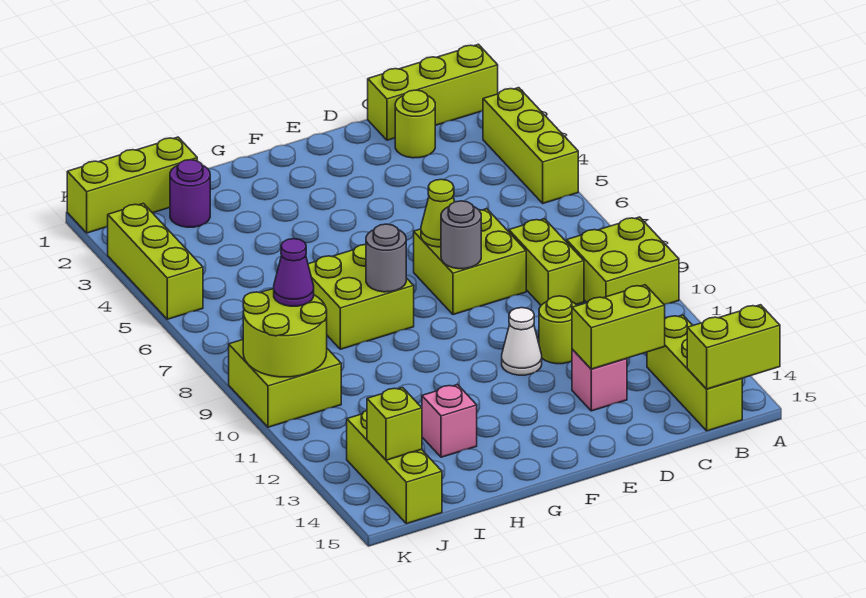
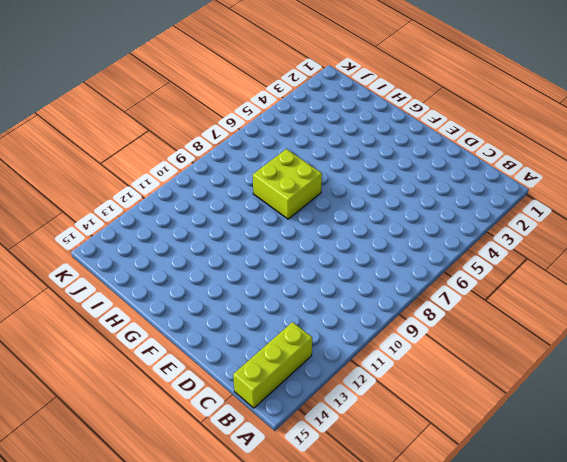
none -> lime brick A1:C1 level 1
none -> lime brick A3:A5 level 1
none -> lime brick A9:B10 level 1

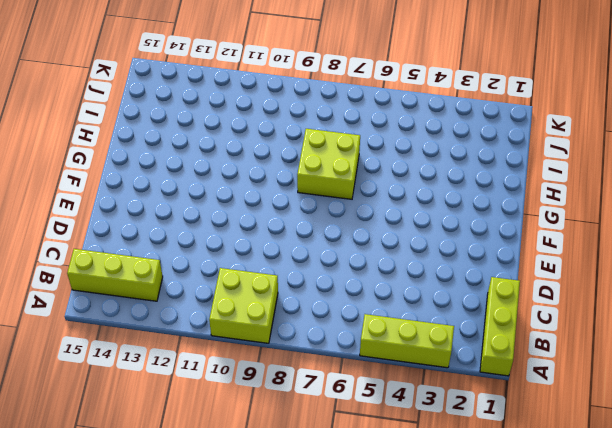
none -> lime round brick C2 level 1
none -> lime brick C8:C9 level 1
none -> lime brick D7:E8 level 1

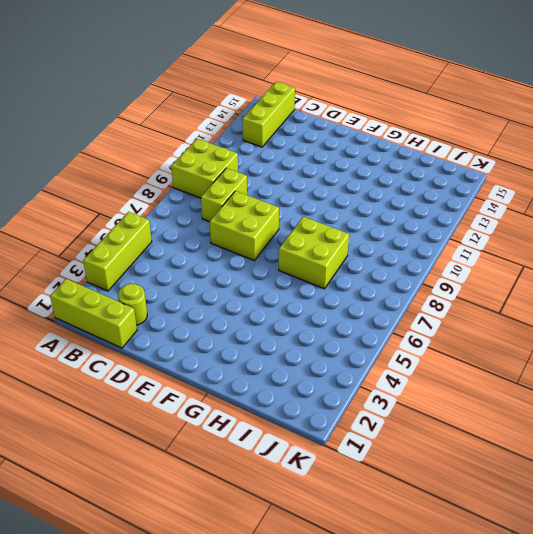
none -> lime round brick D11 level 1
none -> pink brick D13 level 1
none -> white cone E11 level 1

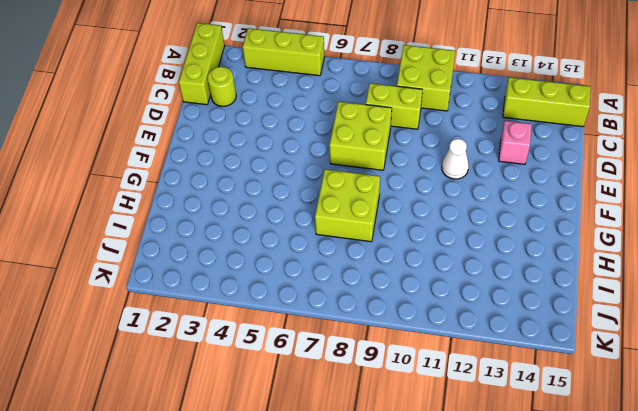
none -> lime round brick D11 level 1
none -> pink brick H13 level 1
none -> lime brick I1:K1 level 1

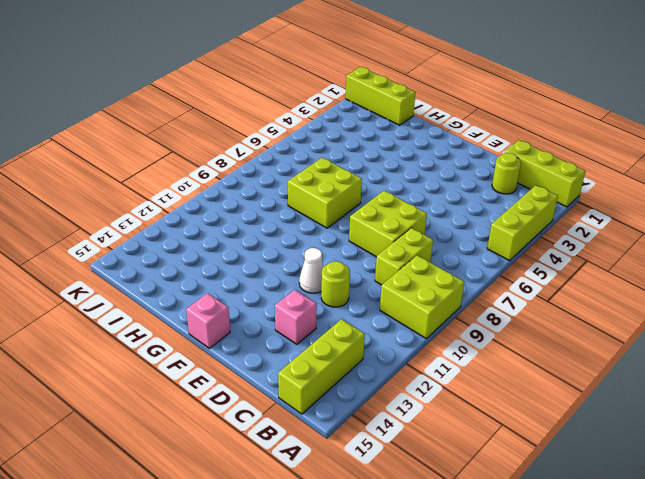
pink brick F15 level 1 -> pink brick H13 level 1
none -> purple round brick I2 level 1
none -> lime brick J9:K10 level 1
none -> lime brick J13:J15 level 1

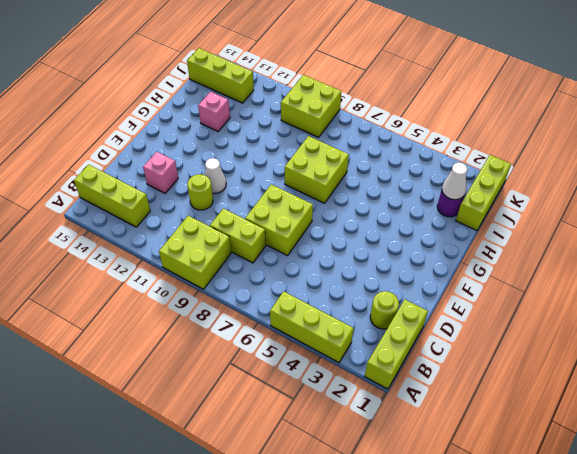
white cone I2 level 2 -> none
none -> lime brick K3:K5 level 1
none -> lime brick A15:B15 level 2
none -> lime brick C13:D13 level 2

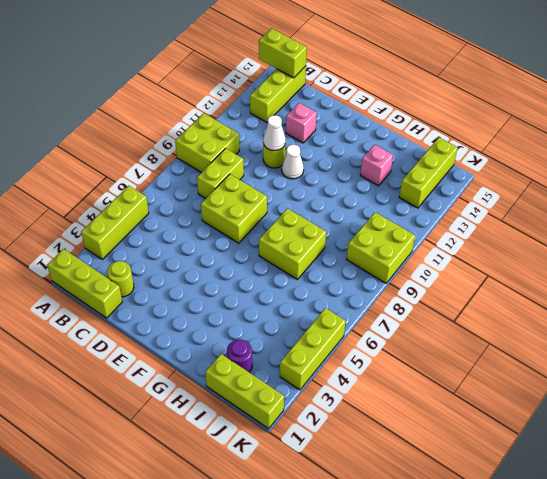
white cone D11 level 2 -> none
none -> lime brick C13:D13 level 2
none -> lime cone E7 level 2
none -> grey round brick E8 level 2

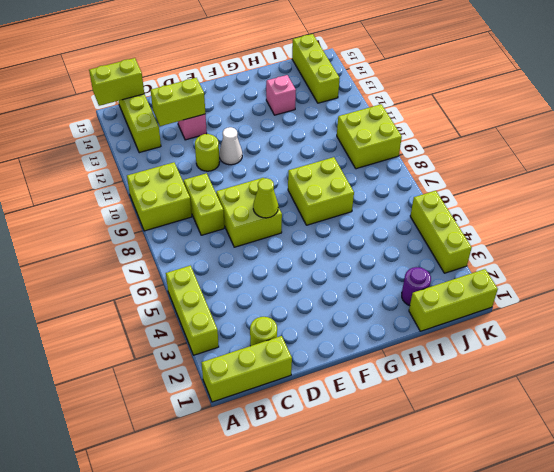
none -> grey round brick E8 level 2
none -> grey round brick G8 level 2
none -> lime round brick J9:K10 level 2

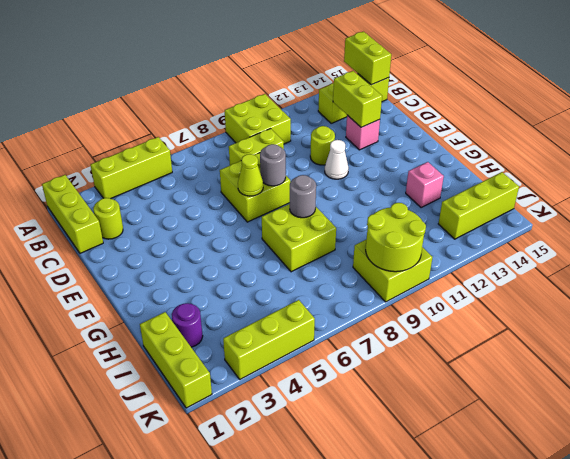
none -> lime brick J14 level 2
none -> purple cone J9 level 3

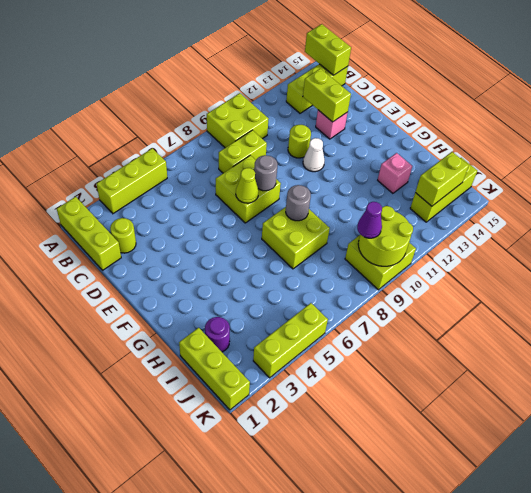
lime brick J13:J14 level 2 -> lime brick J14 level 2

